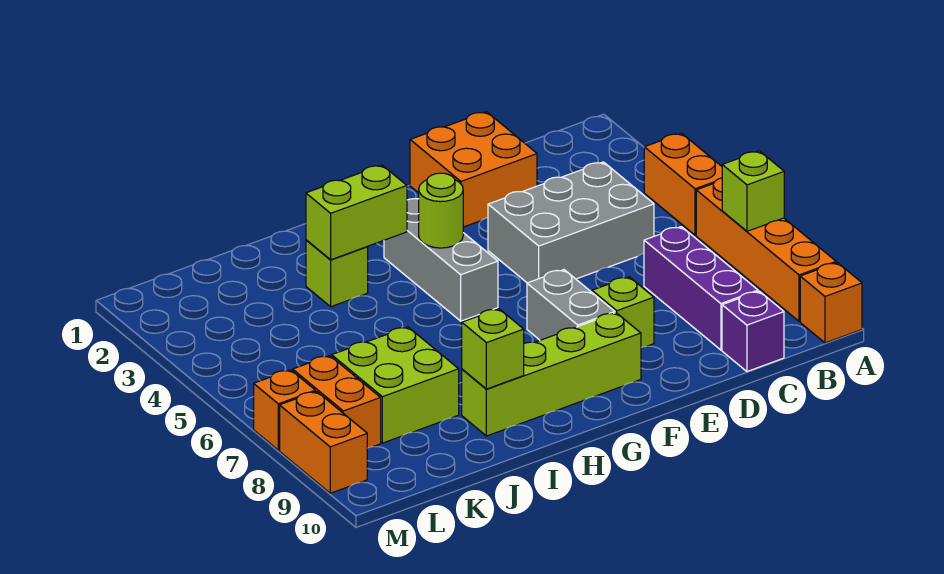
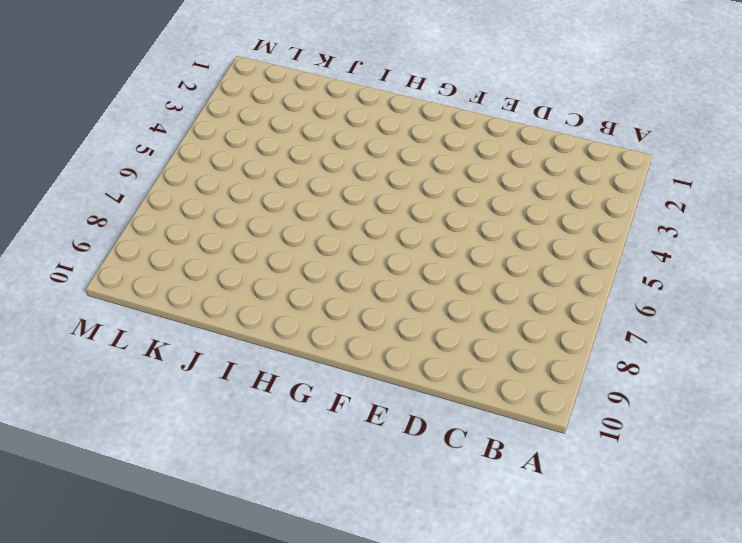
none -> orange brick A4:A5 level 1
none -> orange brick A6:A9 level 1
none -> orange brick A10 level 1

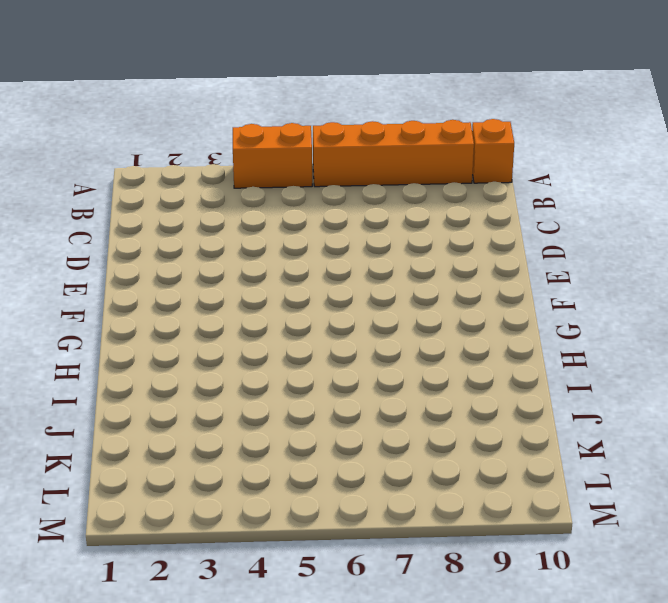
none -> grey brick C4:E5 level 1
none -> purple brick C7:C9 level 1
none -> purple brick C10 level 1

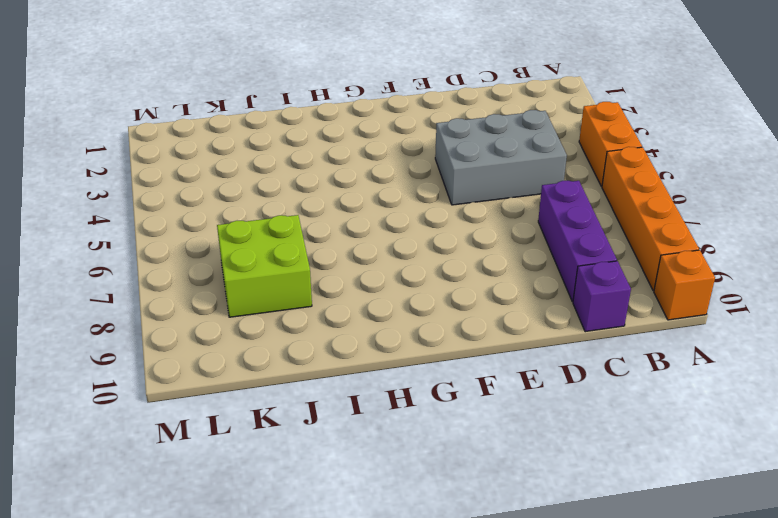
none -> orange brick D1:E2 level 1
none -> lime brick E8 level 1
none -> grey brick F7:F8 level 1

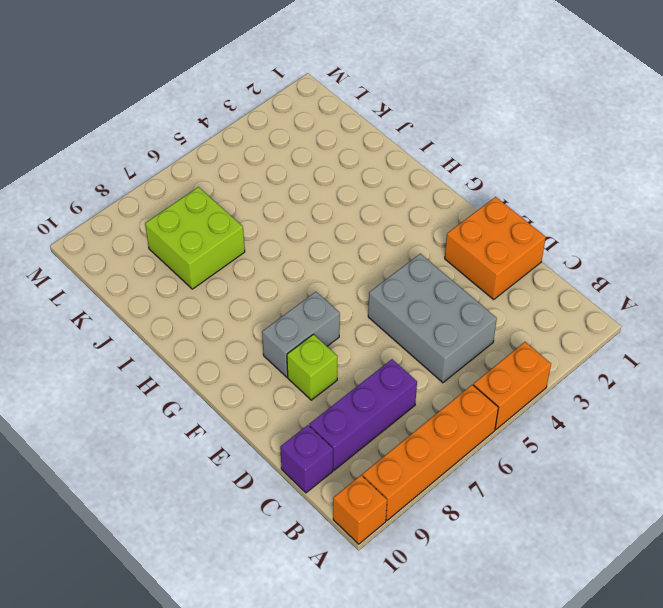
none -> lime brick F9:I9 level 1
none -> grey brick G3:G5 level 1
none -> lime brick I3 level 1

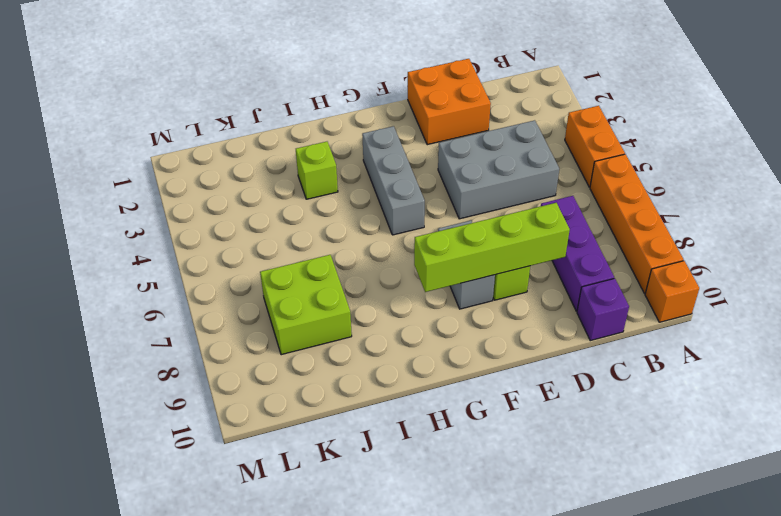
lime brick D8:G8 level 2 -> lime brick F9:I9 level 1
none -> orange brick L7:L8 level 1
none -> orange brick M7 level 1
none -> orange brick M8:M9 level 1

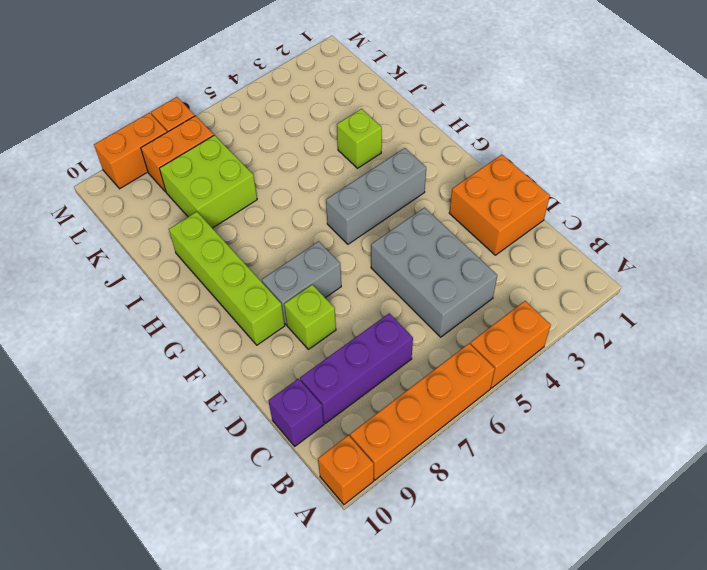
none -> lime brick A7 level 2
none -> lime round brick G4 level 2
none -> lime brick H3:I3 level 2

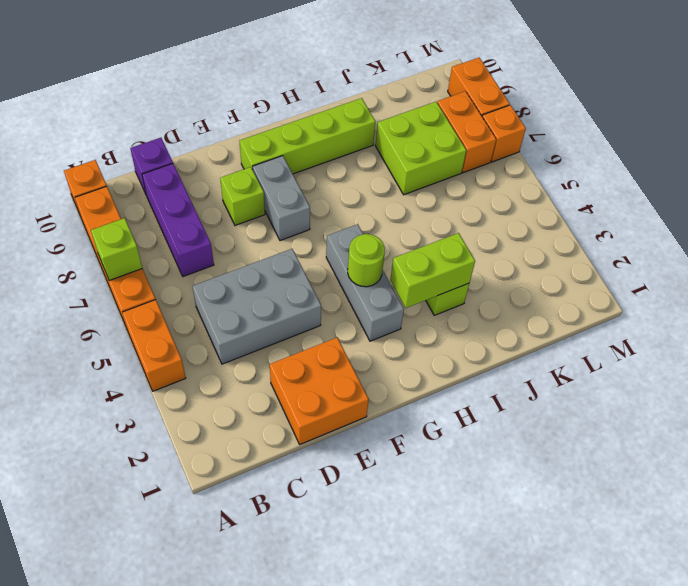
none -> lime brick I9 level 2

